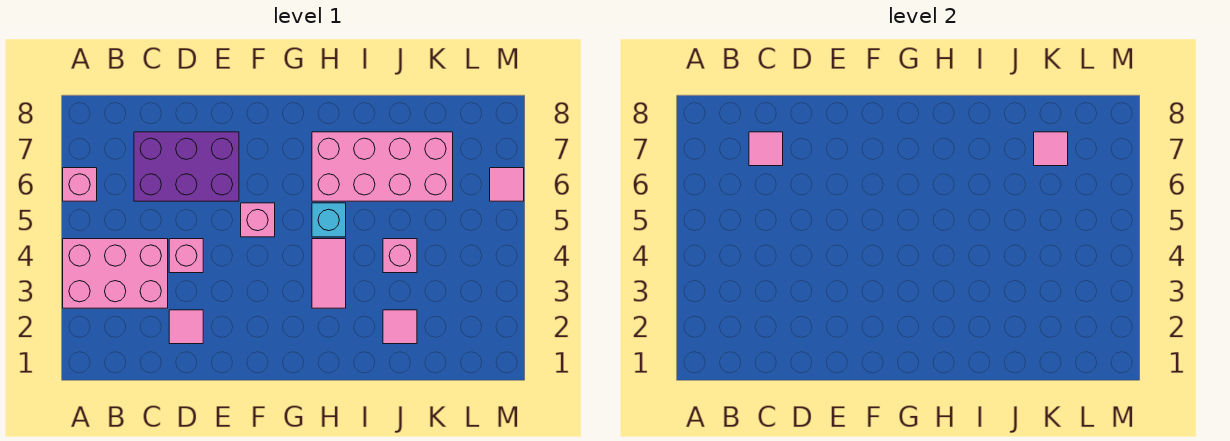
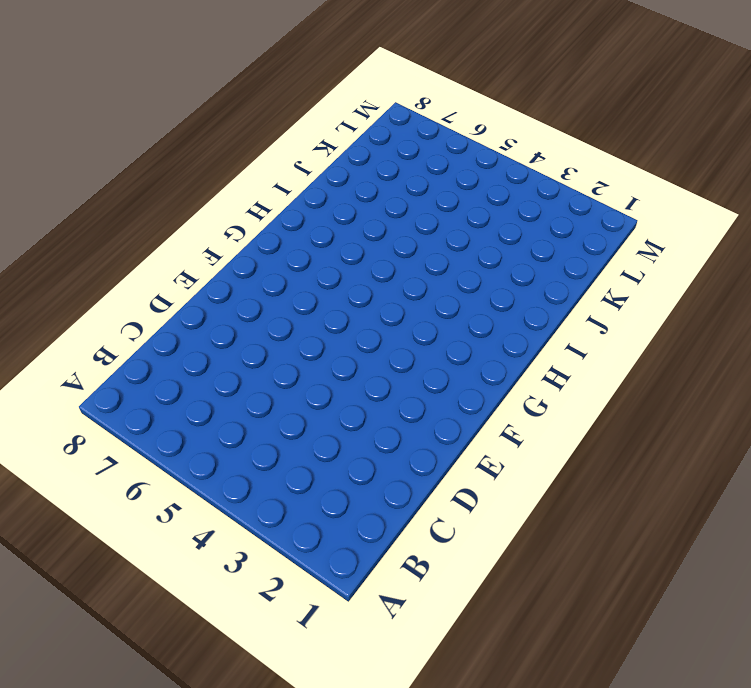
none -> pink brick A3:C4 level 1
none -> pink brick A6 level 1
none -> purple brick C6:E7 level 1

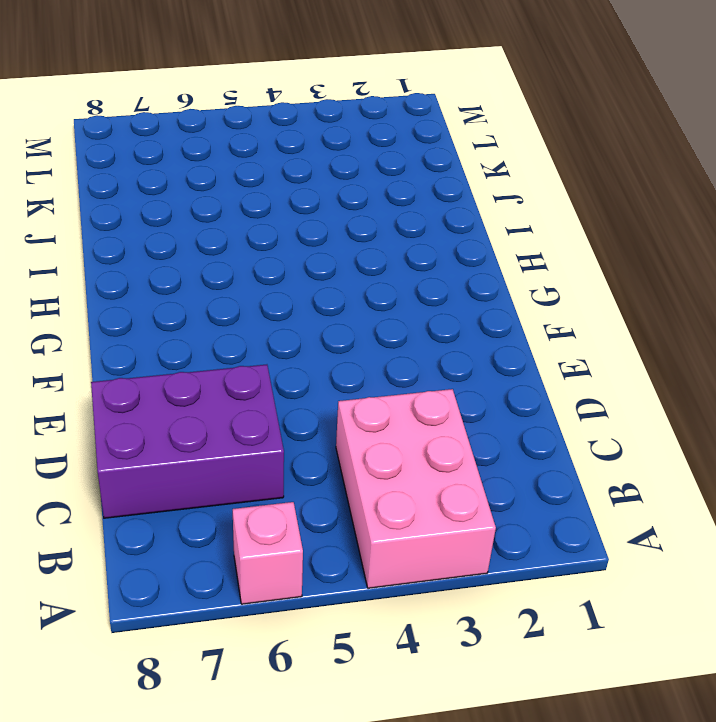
purple brick C6:D8 level 1 -> purple brick C6:E7 level 1
none -> pink tile D2 level 1
none -> pink brick D4 level 1
none -> pink brick F5 level 1

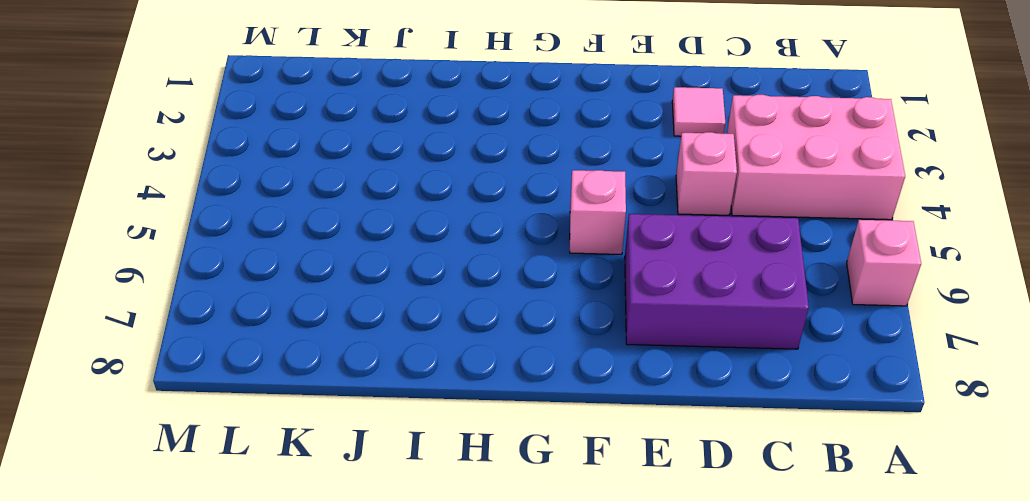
none -> pink tile H3:H4 level 1
none -> cyan brick H5 level 1
none -> pink brick H6:K7 level 1

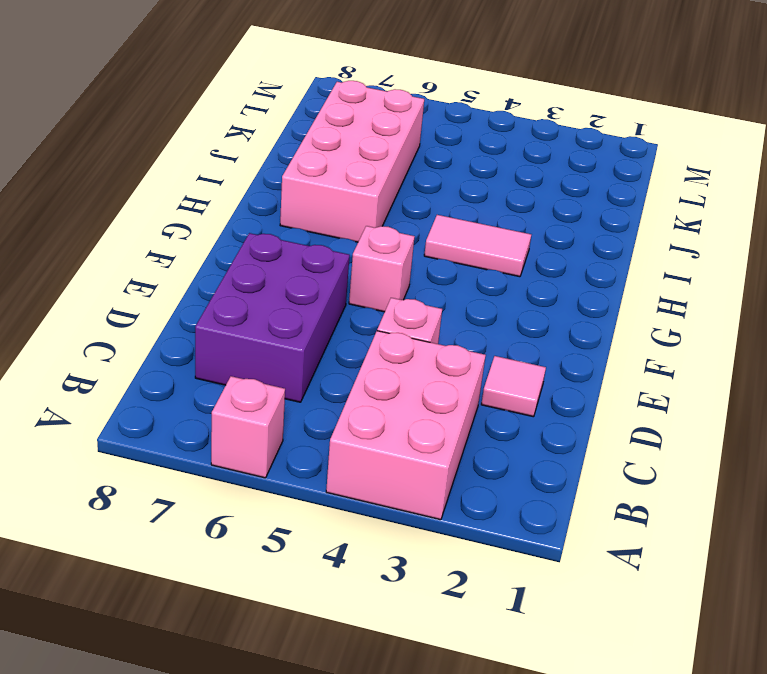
none -> cyan brick H5 level 1
none -> pink tile J2 level 1
none -> pink brick J4 level 1

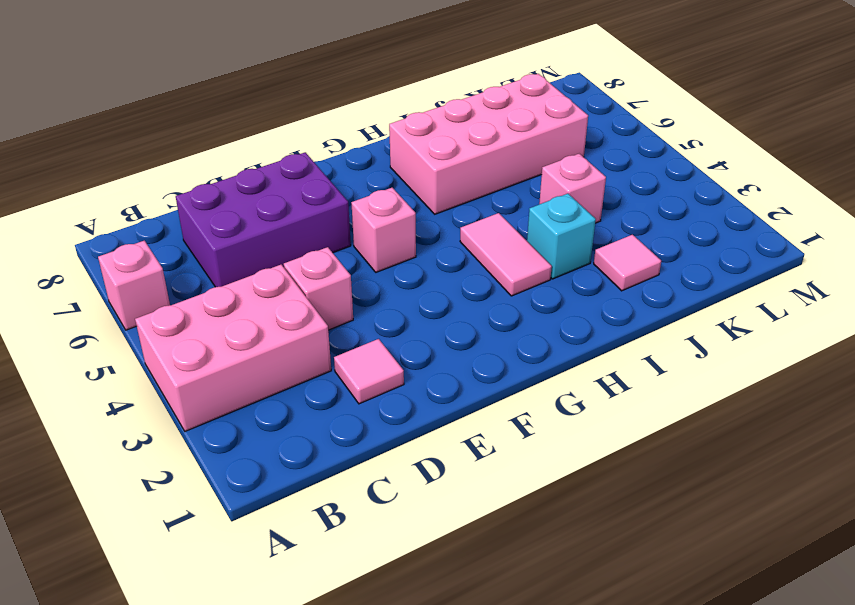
cyan brick I3 level 1 -> cyan brick H5 level 1
none -> pink tile M6 level 1
none -> pink tile C7 level 2
none -> pink tile K7 level 2

